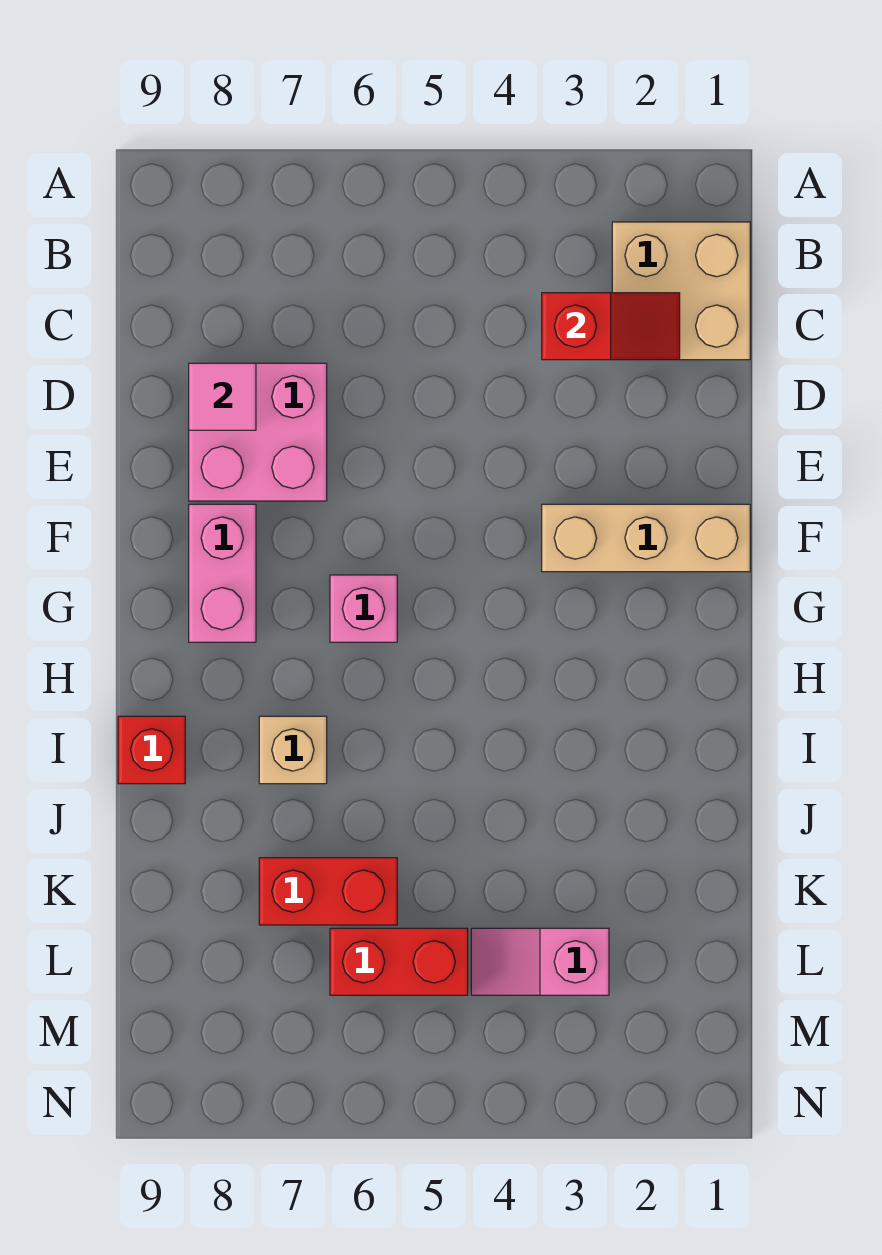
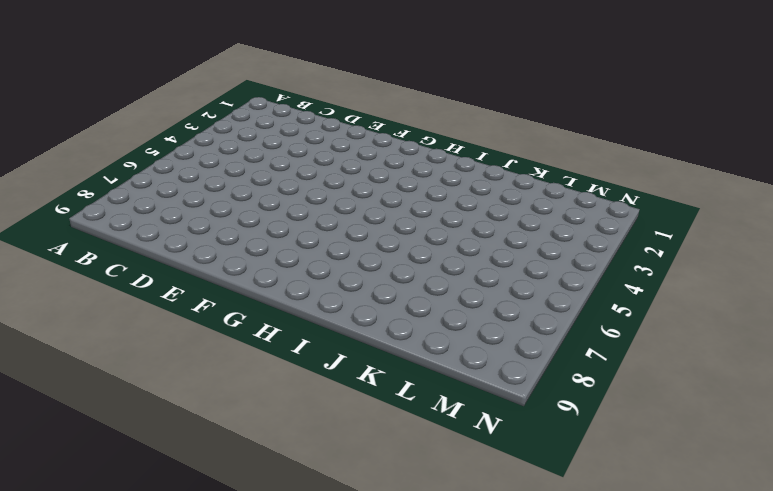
none -> tan brick B1:C2 level 1
none -> pink brick D7:E8 level 1
none -> tan brick F1:F3 level 1

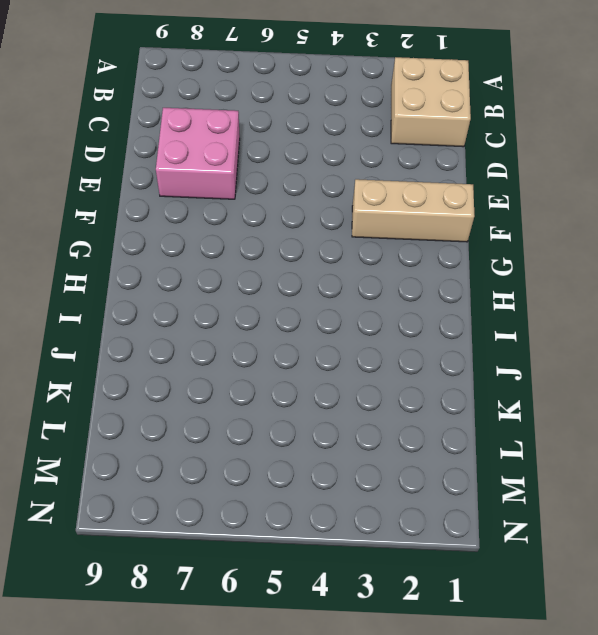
none -> pink brick F8:G8 level 1
none -> pink brick G6 level 1
none -> tan brick I7 level 1

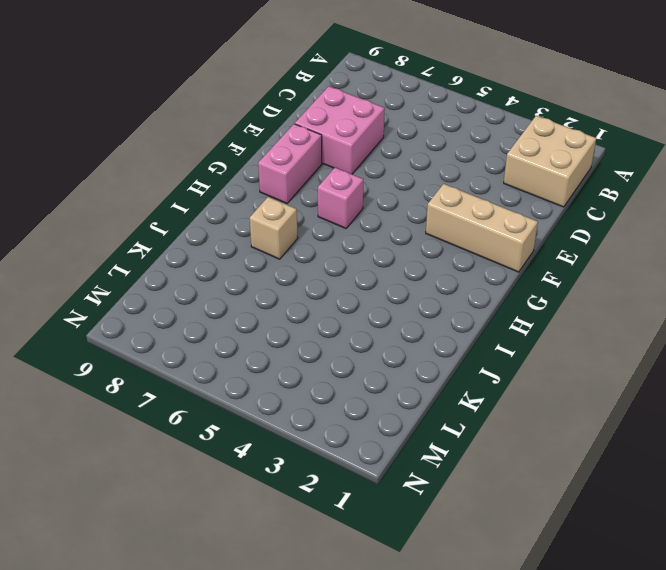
none -> red brick I9 level 1
none -> red brick K6:K7 level 1
none -> pink slope L3:L4 level 1 top 3

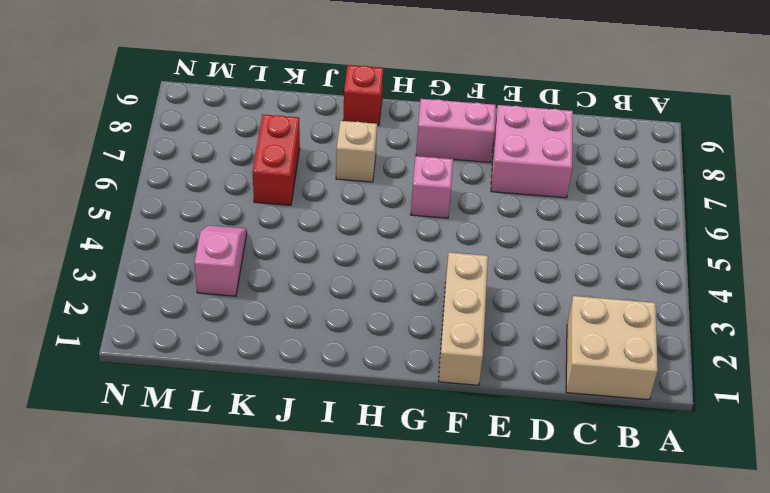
none -> red brick L5:L6 level 1
none -> red slope C2:C3 level 2 top 3
none -> pink tile D8 level 2

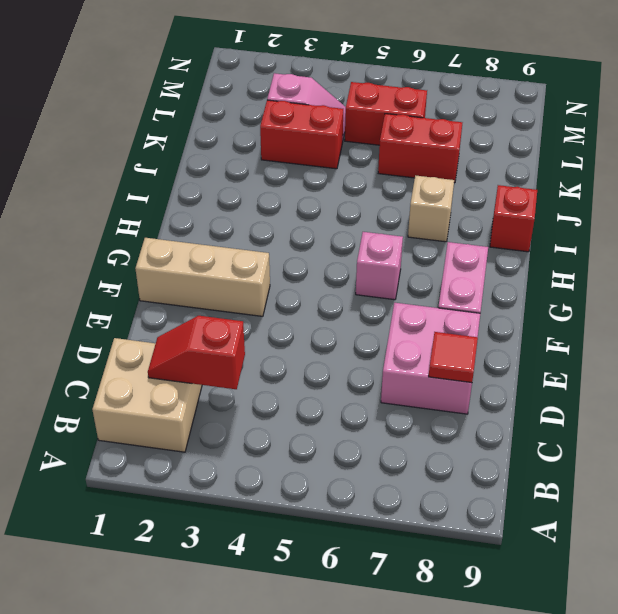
red tile D8 level 2 -> pink tile D8 level 2
red brick K3:K4 level 1 -> none

